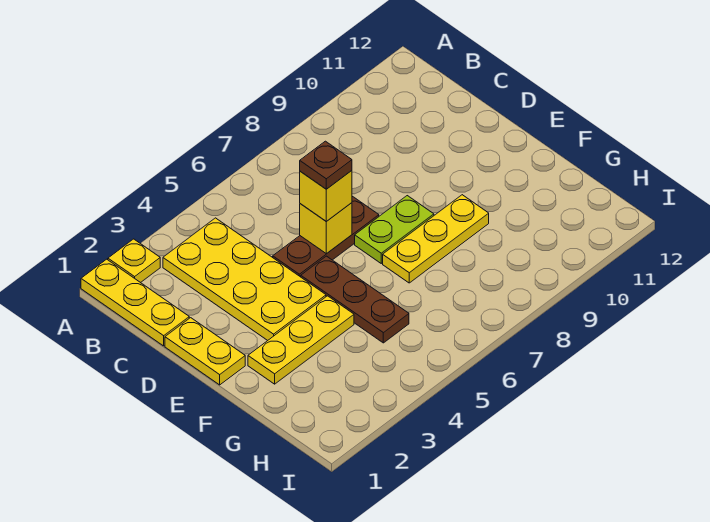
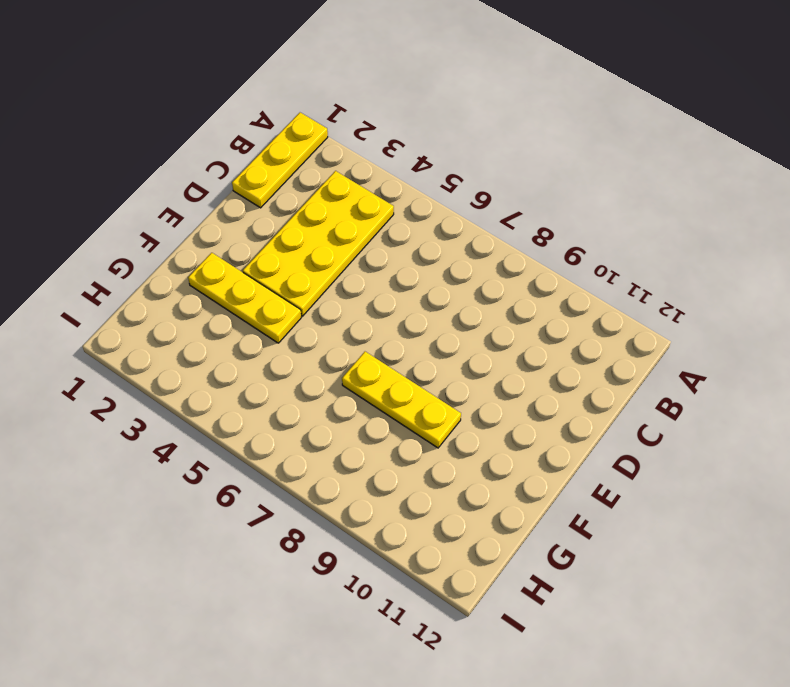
none -> yellow plate A2 level 1
none -> yellow plate D1:E1 level 1
none -> brown plate D5:D7 level 1

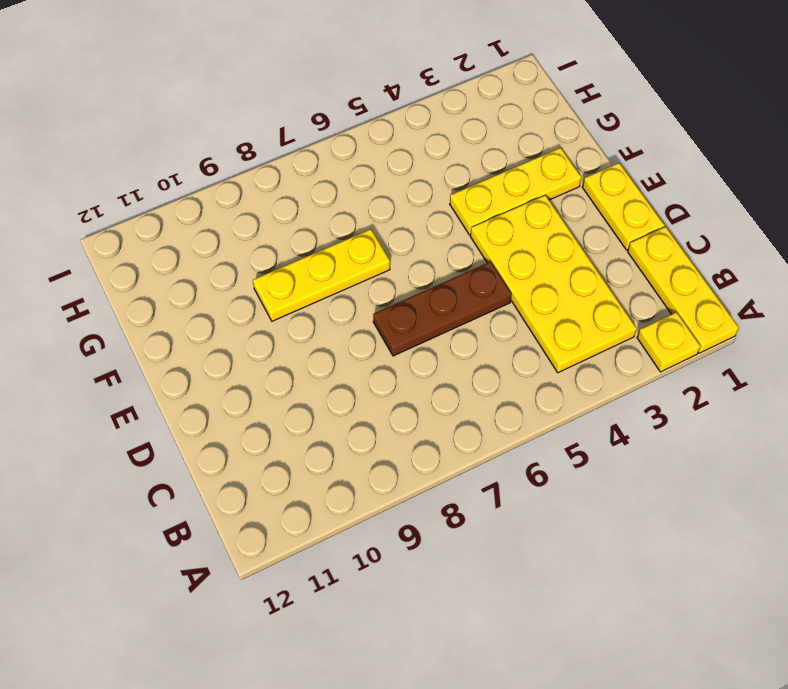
none -> brown plate E5:G5 level 1
none -> lime plate E7:E8 level 1
none -> yellow brick D6 level 2

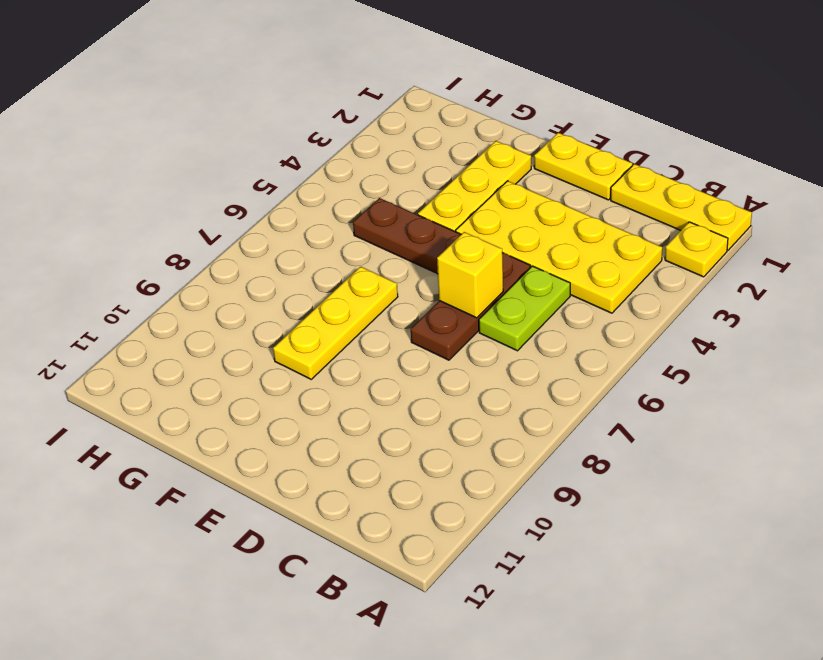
lime plate C5:C6 level 1 -> lime plate E7:E8 level 1
none -> yellow brick D6 level 3
none -> brown plate D6 level 4

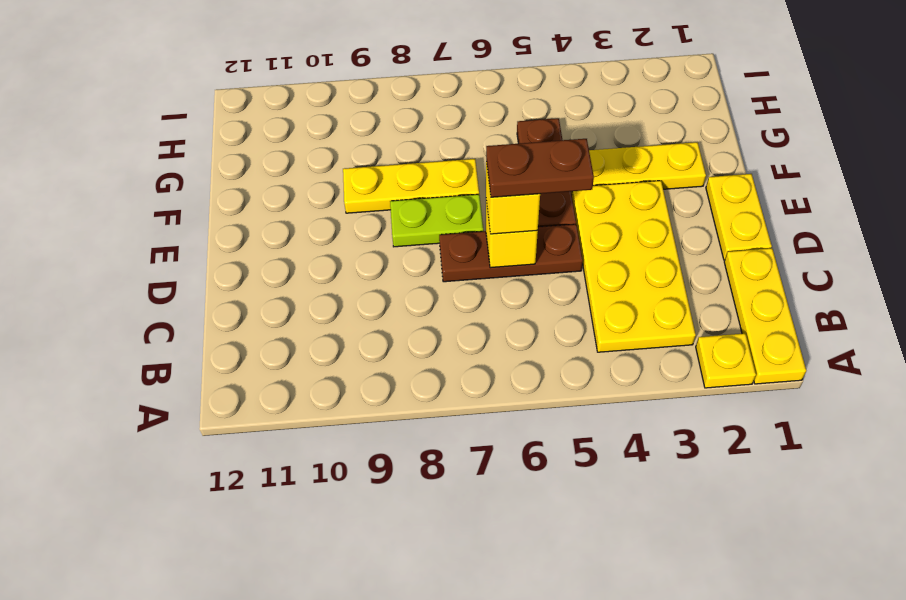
brown plate D5:D6 level 4 -> brown plate D6 level 4

